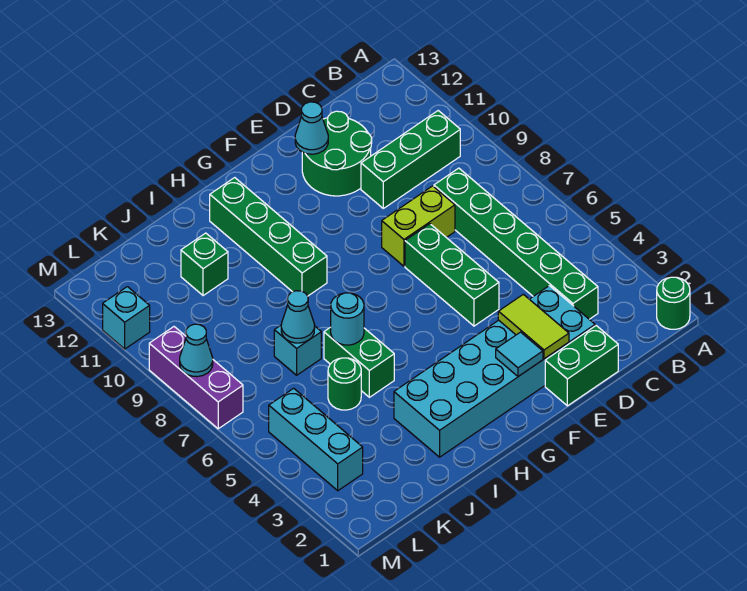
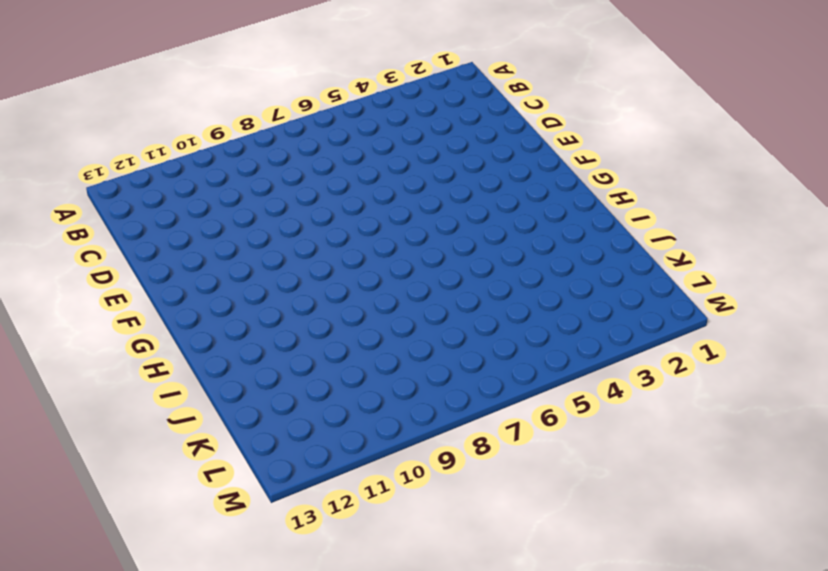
none -> green round brick A1 level 1
none -> green brick B10:D10 level 1
none -> green brick C3:C8 level 1

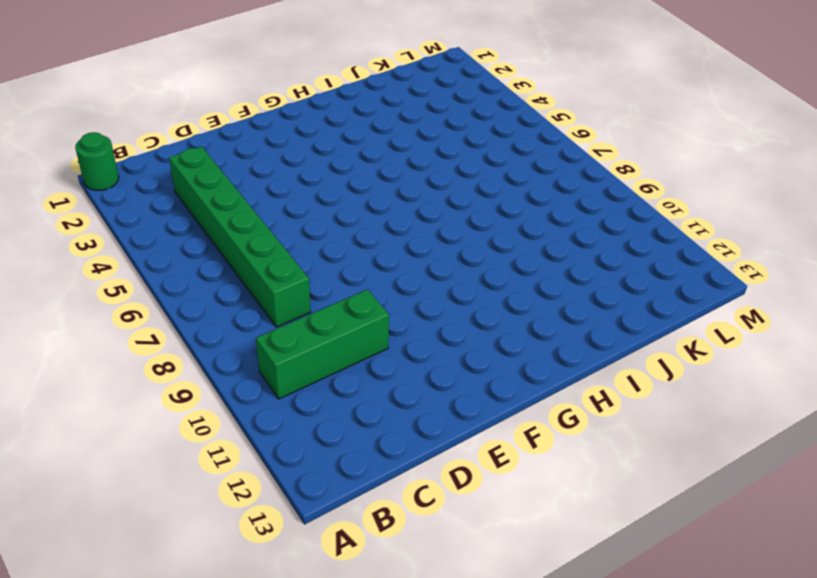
none -> green brick D1:E1 level 1
none -> cyan brick D2:I3 level 1
none -> lime brick D8:E8 level 1

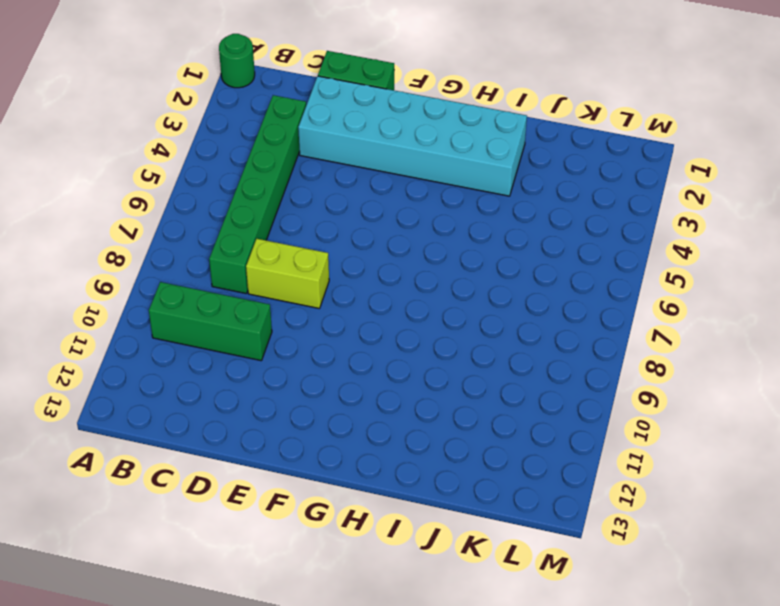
none -> green round brick D11:E12 level 1
none -> green brick E5:E7 level 1
none -> green brick H9:H12 level 1

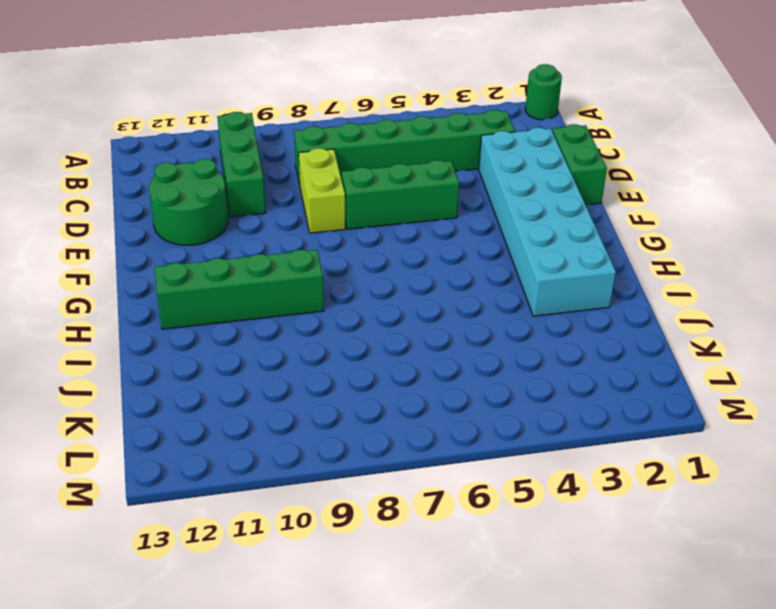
none -> green brick I5:I6 level 1
none -> green round brick J5 level 1
none -> cyan brick J7 level 1

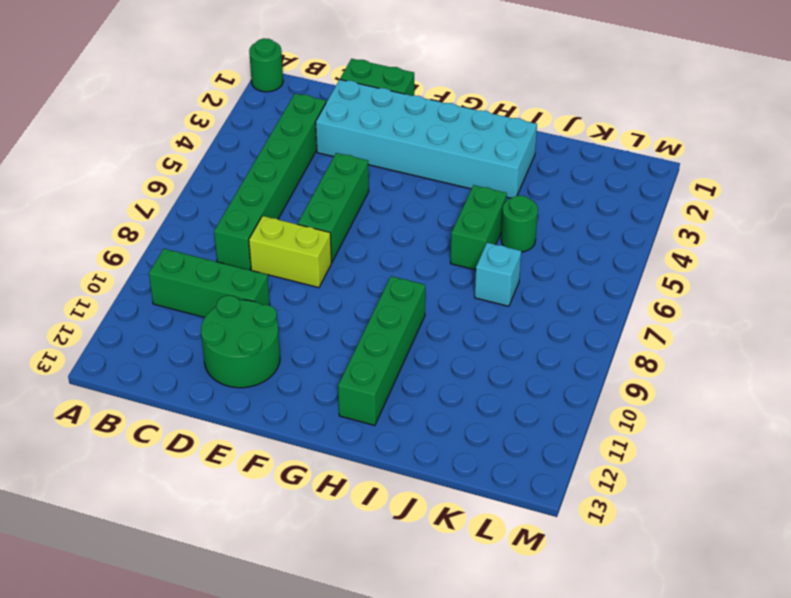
none -> green brick J11 level 1
none -> cyan brick L3:L5 level 1
none -> purple brick M7:M9 level 1

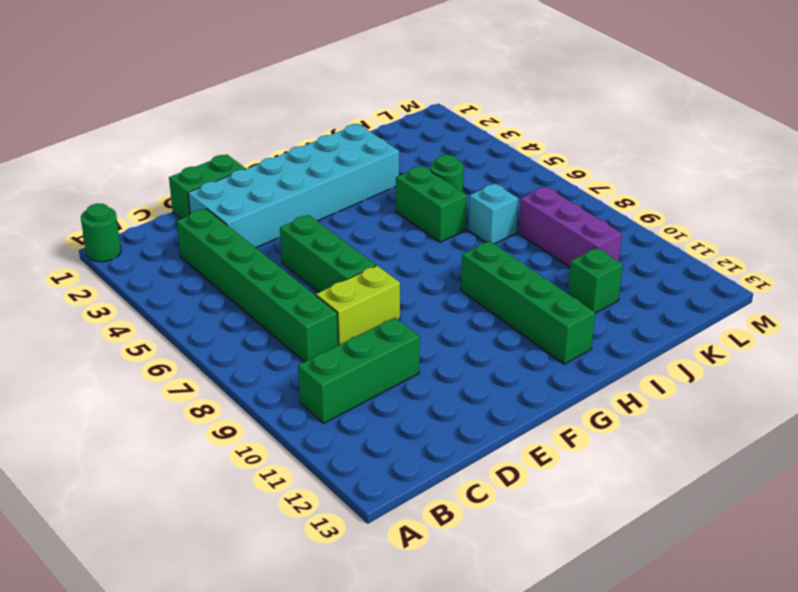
purple brick K8:K10 level 1 -> purple brick M7:M9 level 1
none -> green round brick D11:E12 level 1
none -> cyan brick L3:L5 level 1
none -> cyan brick M11 level 1

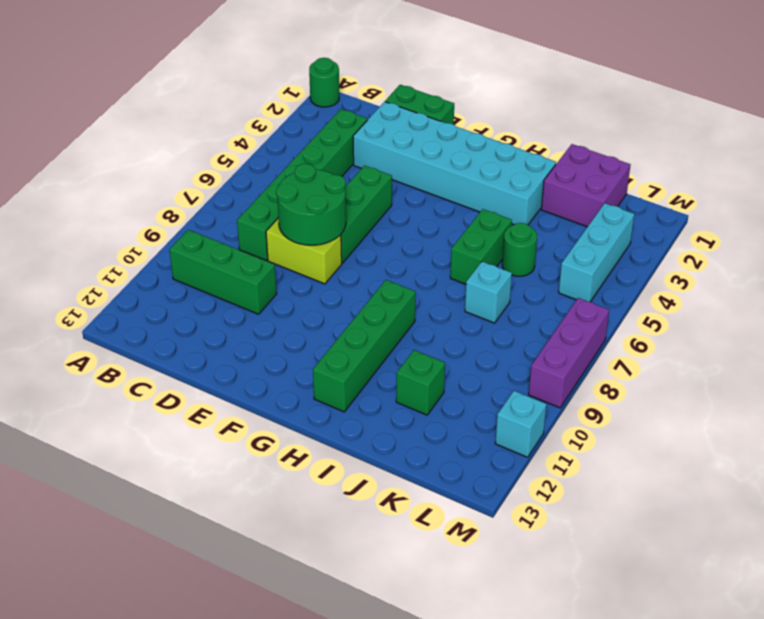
green round brick D7:E8 level 2 -> green round brick D11:E12 level 1
purple brick J1:K2 level 1 -> none
none -> lime tile E2:E3 level 2
none -> cyan cone E12 level 2
none -> cyan tile F2 level 2

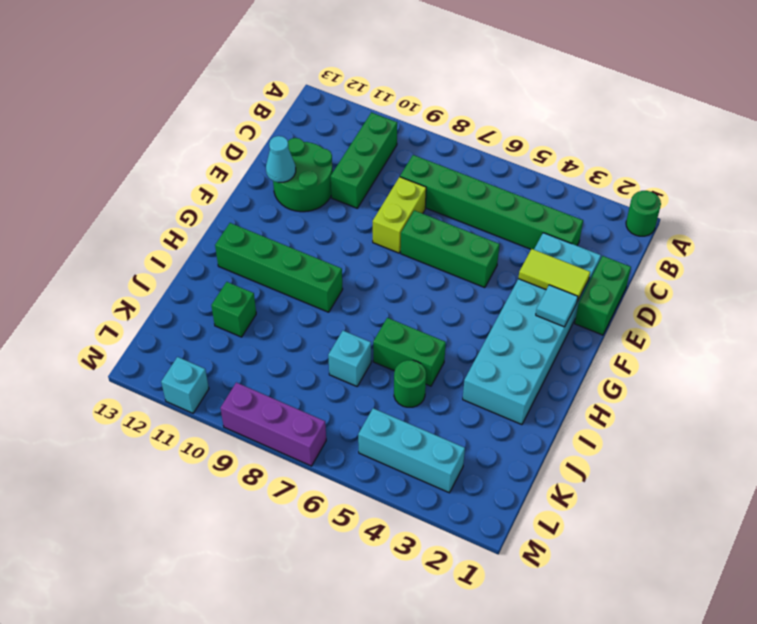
none -> cyan round brick I6 level 2
none -> cyan cone J7 level 2
none -> cyan cone M8 level 2

